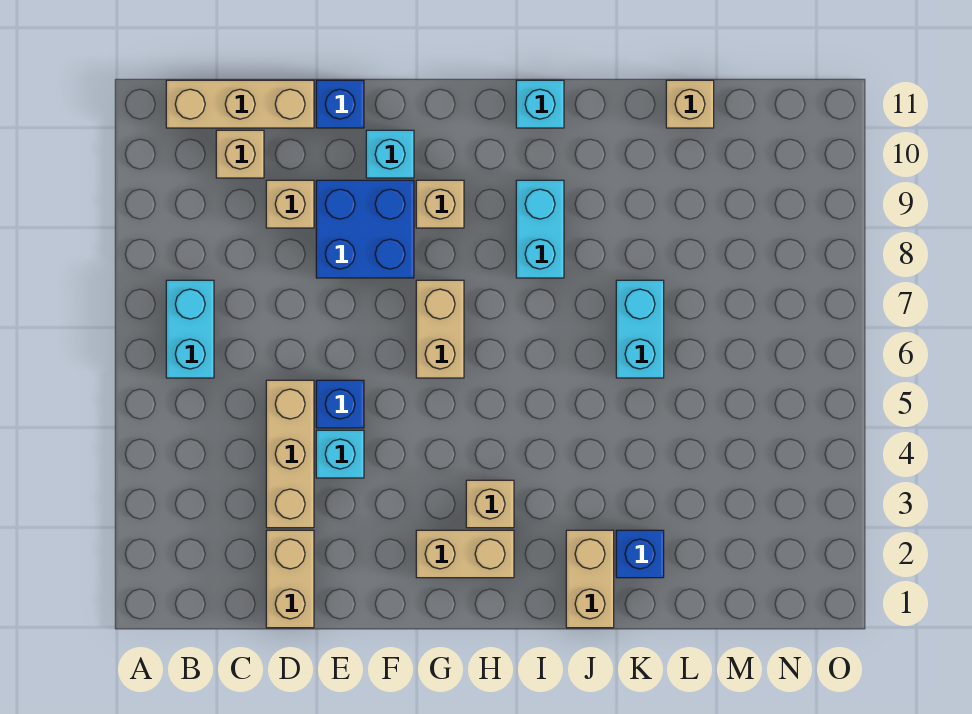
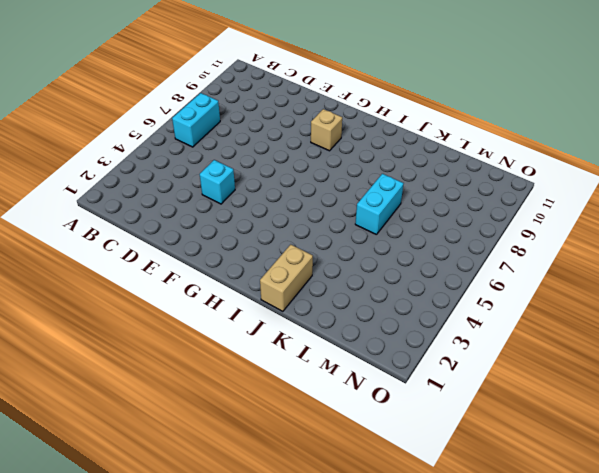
none -> tan brick B11:D11 level 1
none -> tan brick C10 level 1
none -> tan brick D1:D2 level 1

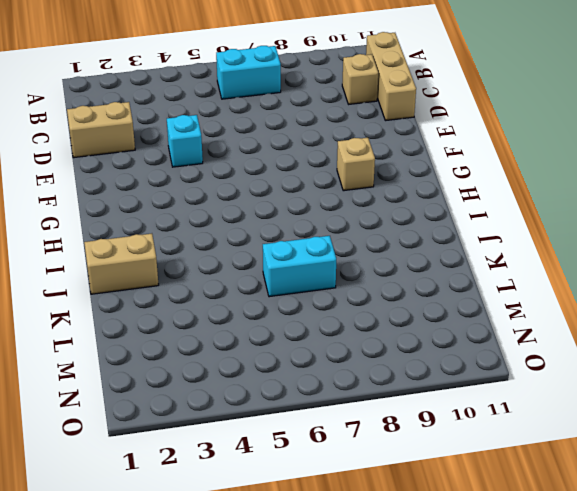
none -> tan brick D3:D5 level 1
none -> tan brick D9 level 1
none -> blue brick E5 level 1

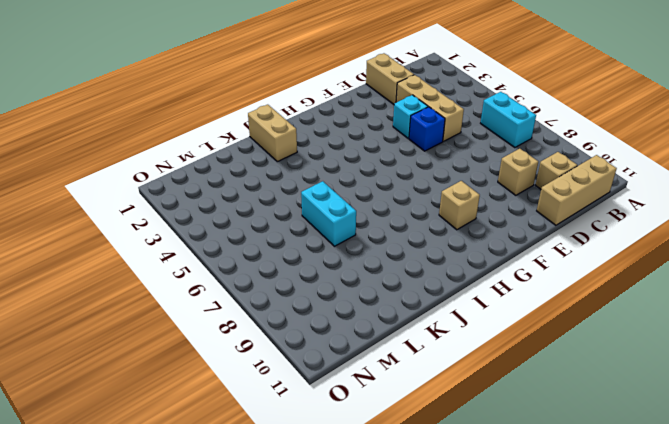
none -> blue brick E8:F9 level 1
none -> blue brick E11 level 1
none -> cyan brick F10 level 1

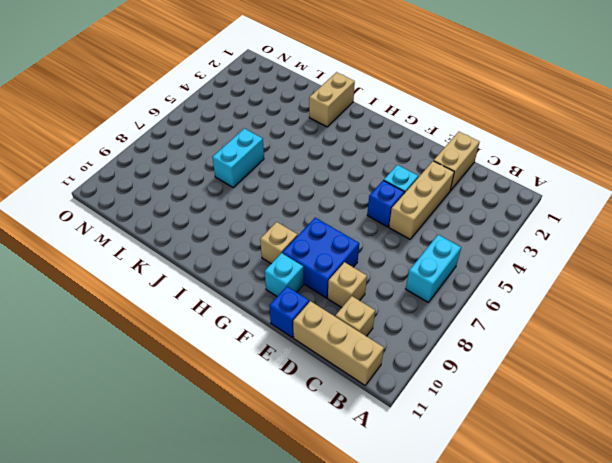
none -> tan brick G2:H2 level 1
none -> tan brick G6:G7 level 1
none -> tan brick H3 level 1

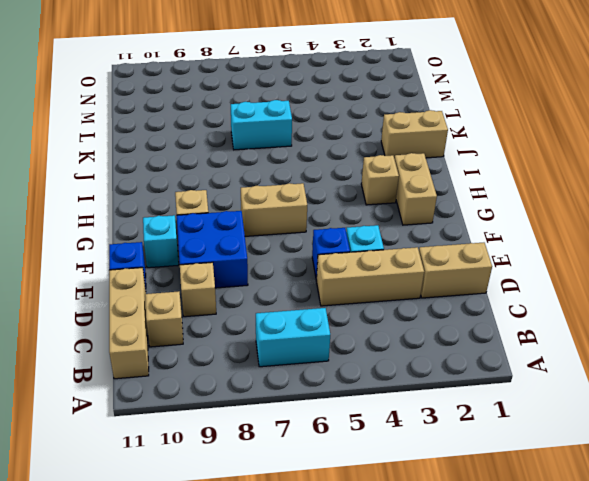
none -> cyan brick I8:I9 level 1
none -> cyan brick I11 level 1
none -> blue brick K2 level 1

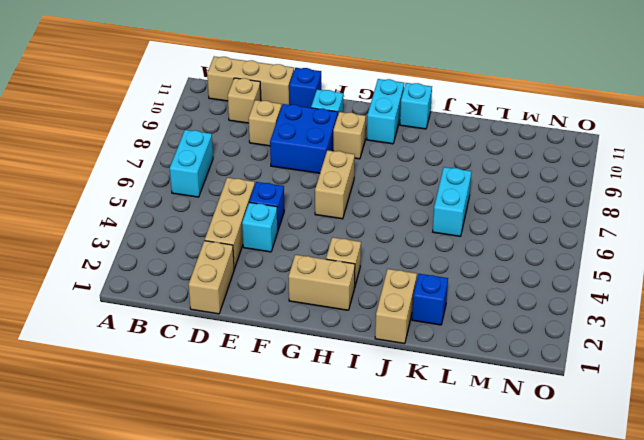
cyan brick H10:H11 level 1 -> cyan brick I8:I9 level 1
none -> tan brick L11 level 1

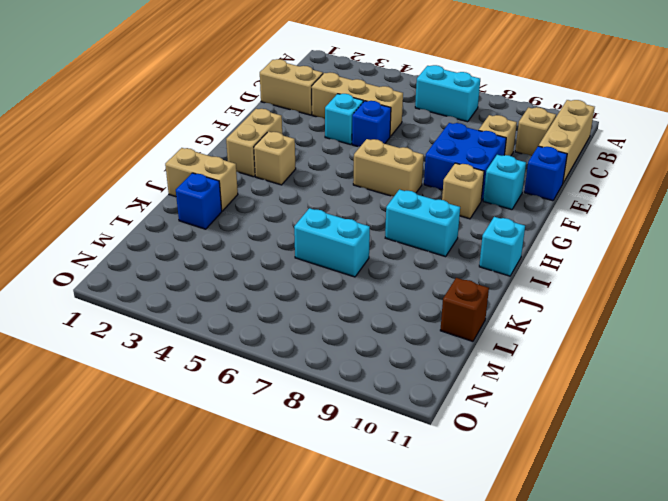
brown brick L11 level 1 -> tan brick L11 level 1

